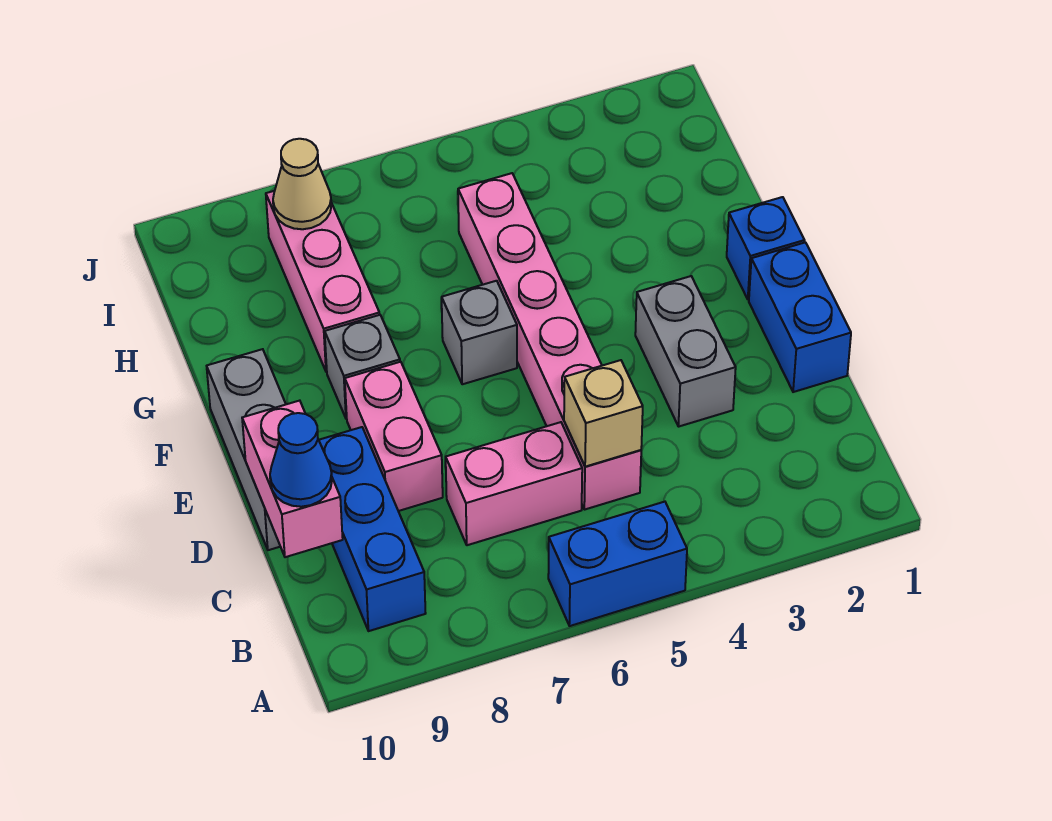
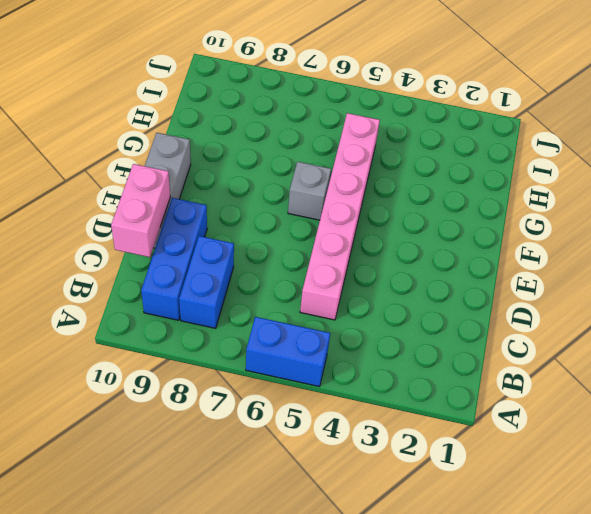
blue brick B8:C8 level 1 -> blue brick D1:E1 level 1
none -> pink brick C6:C7 level 1
none -> grey brick D3:E3 level 1
none -> pink brick D8:E8 level 1

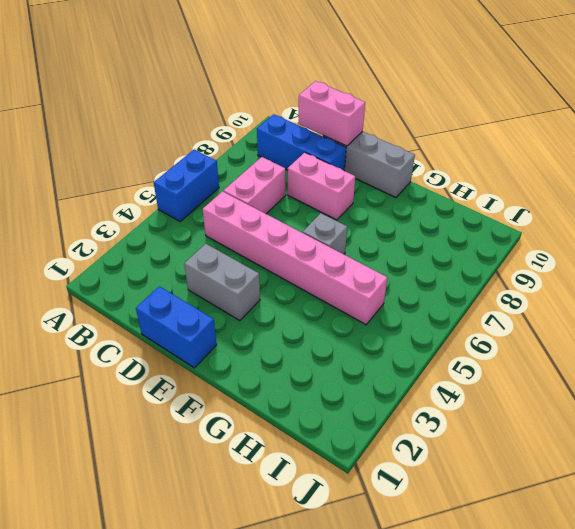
none -> blue brick F1 level 1
none -> grey brick F8 level 1
none -> pink brick G8:I8 level 1

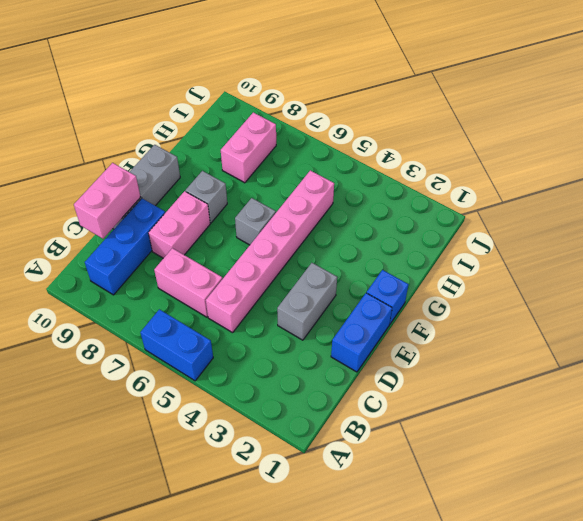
pink brick H8:I8 level 1 -> pink brick G8:I8 level 1
none -> tan brick C5 level 2
none -> tan cone I8 level 2
none -> blue cone C10 level 3

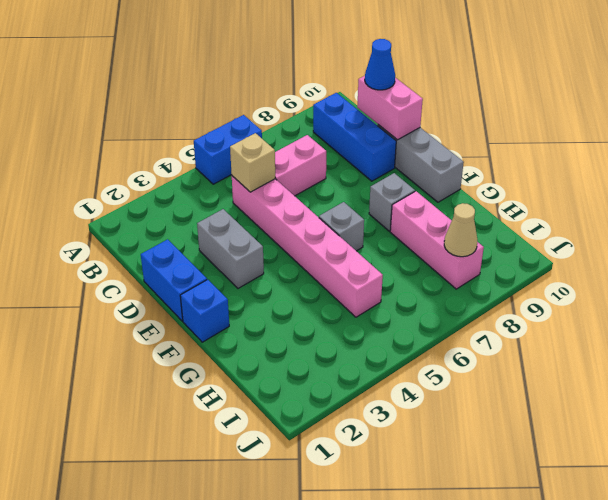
none -> pink brick D8:E8 level 1

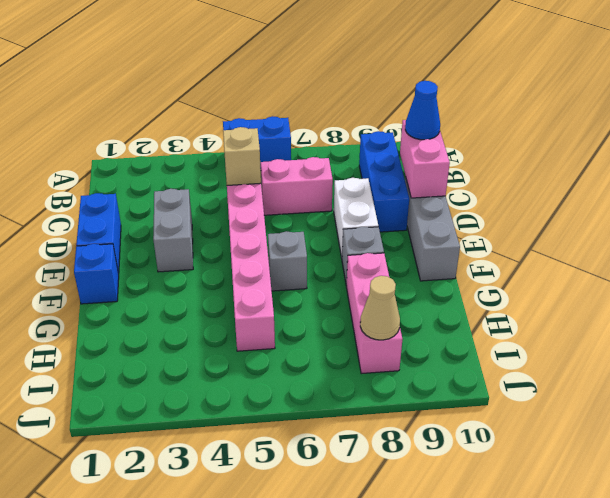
white brick D8:E8 level 1 -> pink brick D8:E8 level 1

